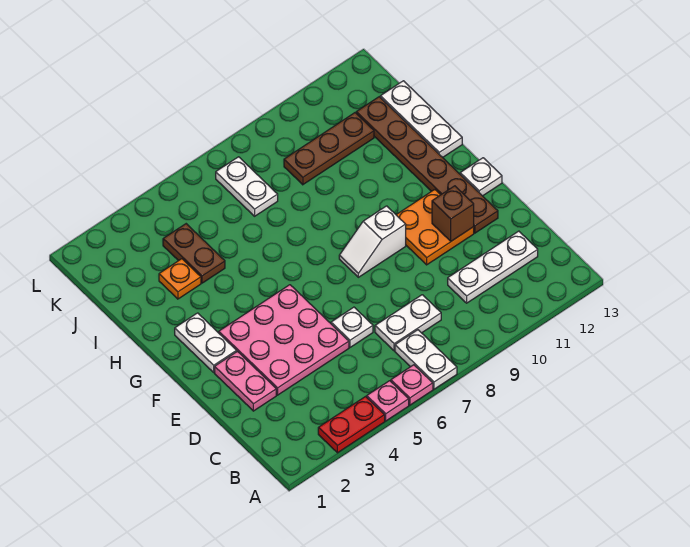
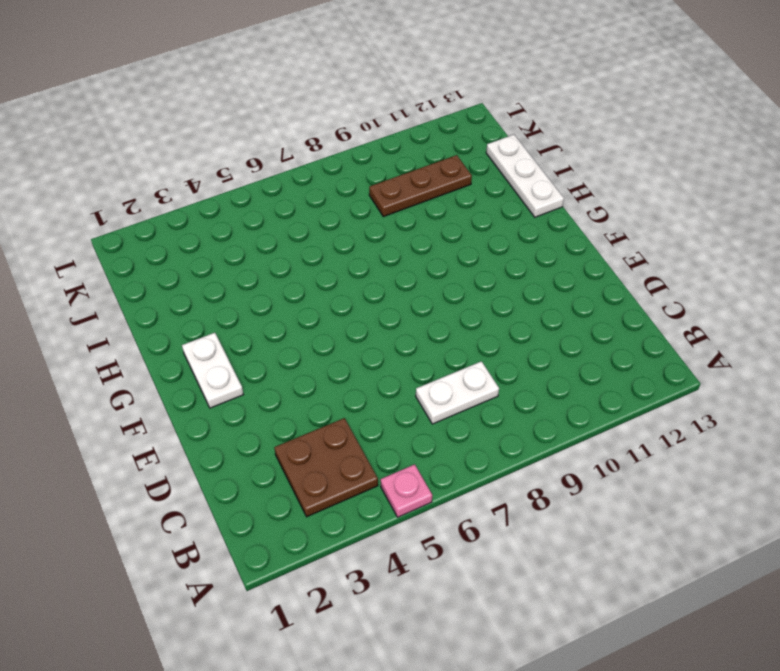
brown plate B3:C4 level 1 -> none
none -> red plate A3:A4 level 1
none -> pink plate A6 level 1
none -> white plate A7:B7 level 1

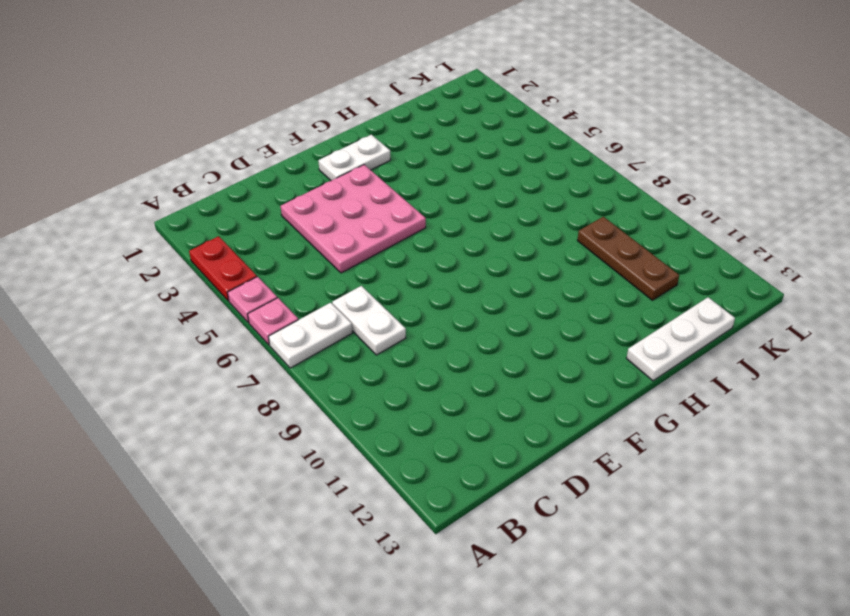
none -> white plate C10:C12 level 1
none -> pink plate D2:E2 level 1
none -> white plate D6 level 1

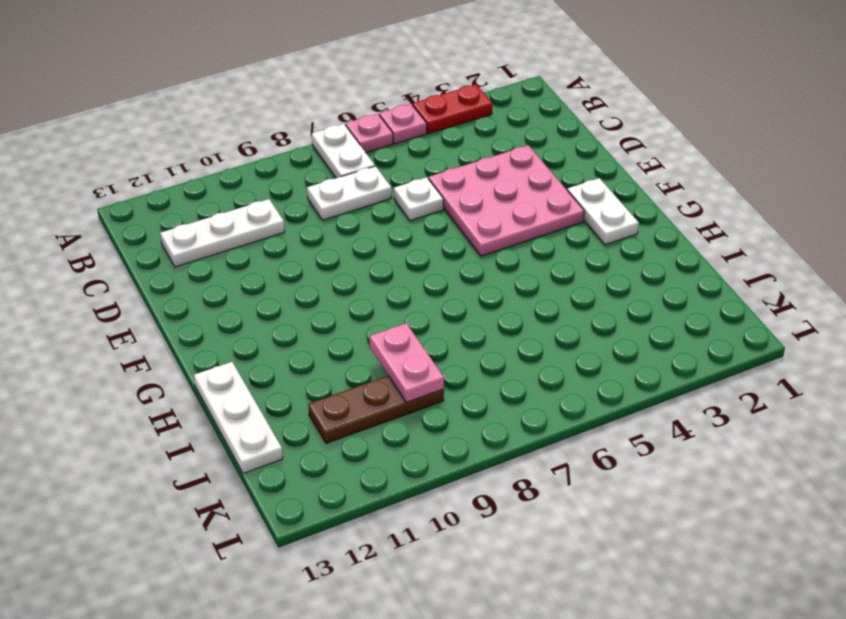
pink plate I9:J9 level 2 -> pink plate D2:E2 level 1
none -> orange plate E10:F11 level 1
none -> brown plate E12:J12 level 1
none -> white slope F8:F9 level 1 top 9

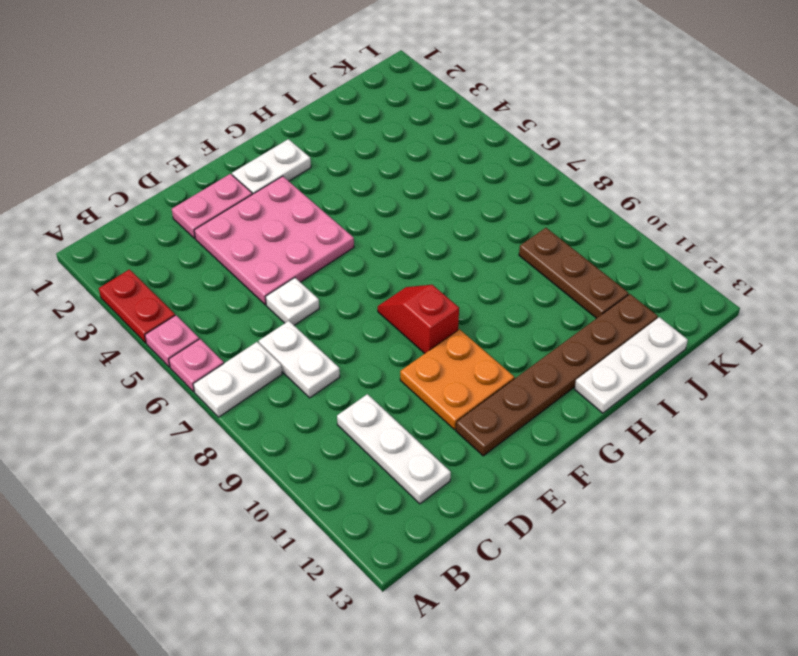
red slope F8:F9 level 1 top 9 -> white slope F8:F9 level 1 top 9
none -> white plate F13 level 1
none -> orange plate I3 level 1
none -> brown plate I4:J4 level 1

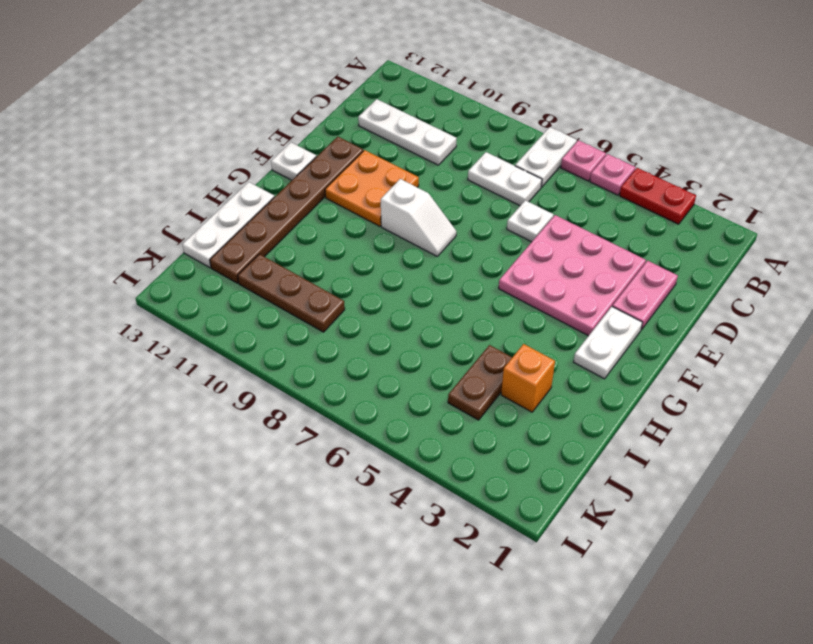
orange brick I3 level 1 -> orange plate I3 level 1
none -> white plate J7:K7 level 1
none -> brown brick E11 level 2

